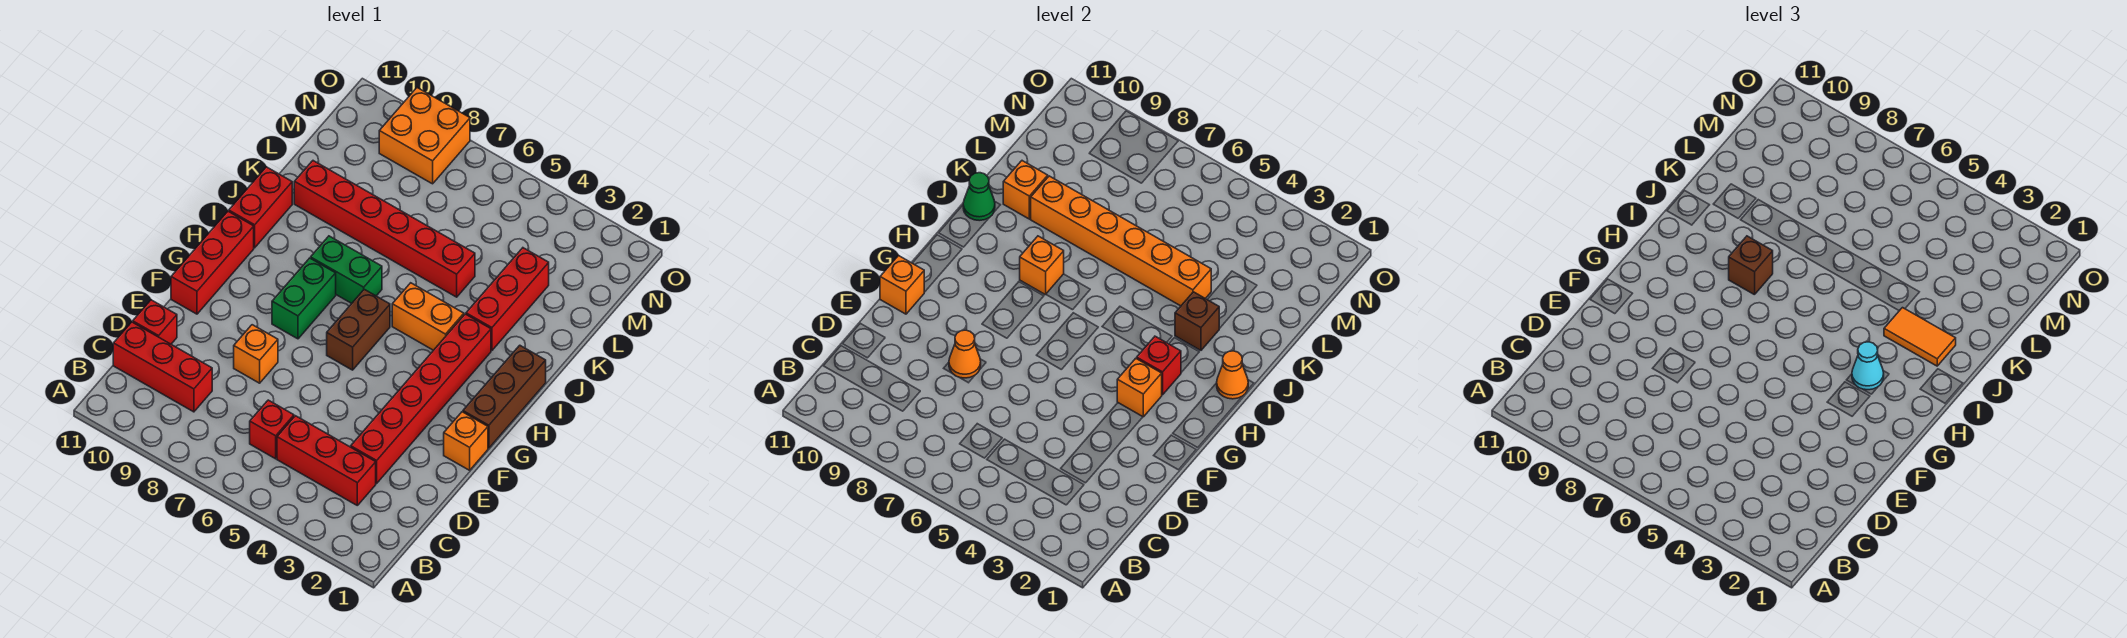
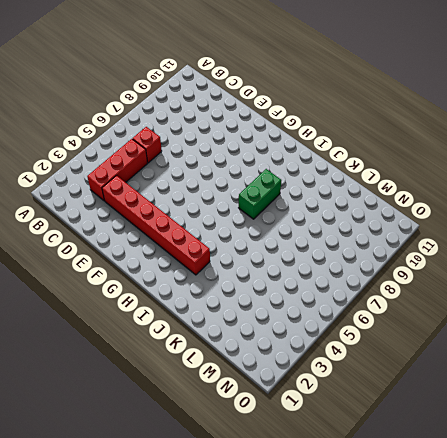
none -> red brick C9:C11 level 1
none -> red brick D11 level 1
none -> orange brick E8 level 1
none -> orange brick F1 level 1

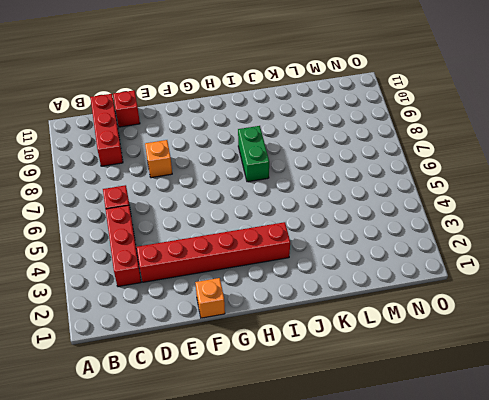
none -> red brick F11:H11 level 1
none -> brown brick G1:I1 level 1
none -> brown brick G6:H6 level 1
none -> green brick G8:H8 level 1

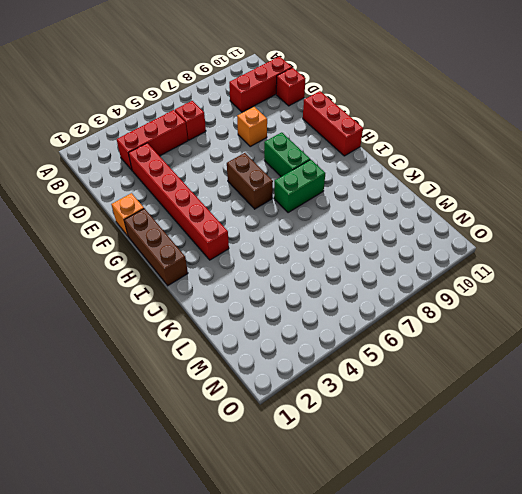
none -> orange brick I4:I5 level 1
none -> red brick I11:J11 level 1
none -> red brick J3:L3 level 1
none -> red brick K5:K10 level 1

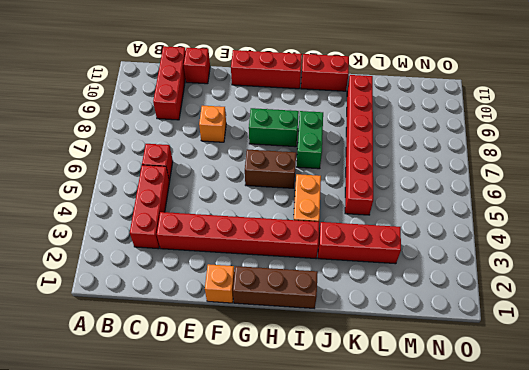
none -> orange brick N8:O9 level 1
none -> orange cone E8 level 2
none -> orange brick F11 level 2
none -> orange brick G3 level 2

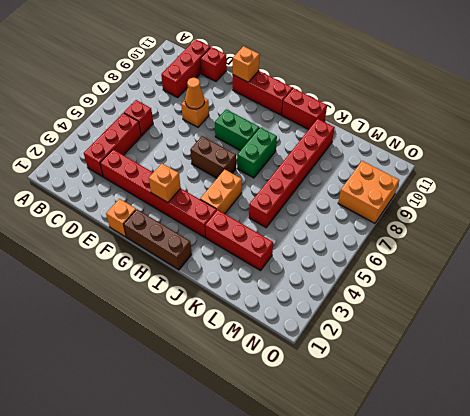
none -> red brick H3 level 2
none -> orange cone I1 level 2
none -> orange brick I8 level 2
none -> brown brick J3 level 2

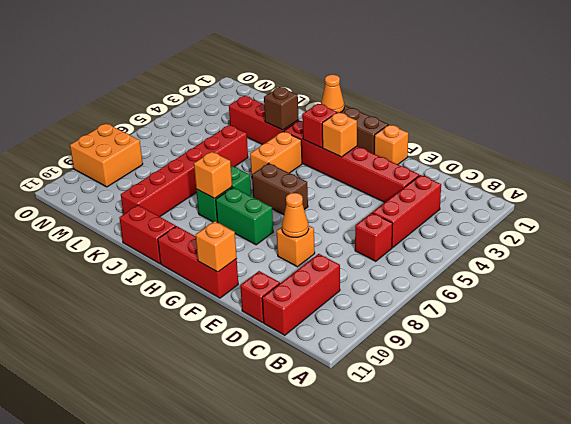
none -> green cone J11 level 2
none -> orange brick K4:K9 level 2
none -> orange brick K10 level 2
none -> cyan cone H3 level 3

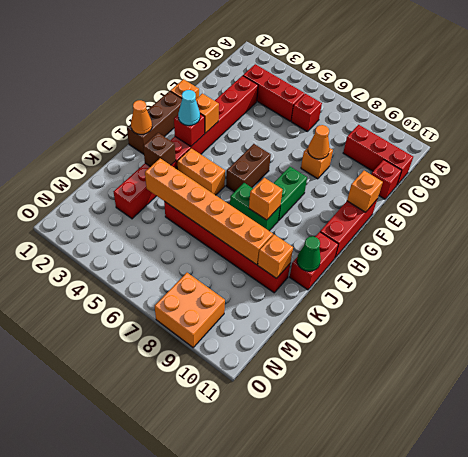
none -> brown brick I8 level 3
none -> orange tile J2:J3 level 3

